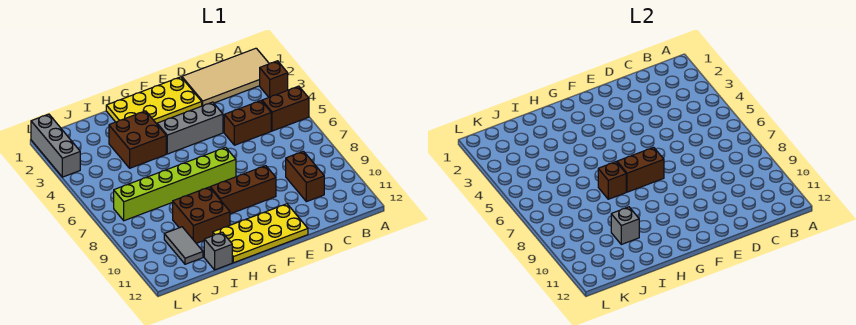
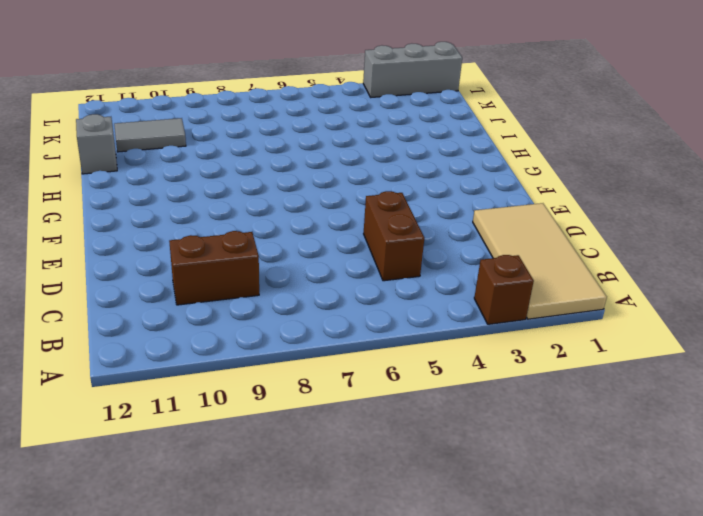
none -> brown brick A5:B5 level 1
none -> yellow plate E1:H2 level 1
none -> grey brick E4:G4 level 1

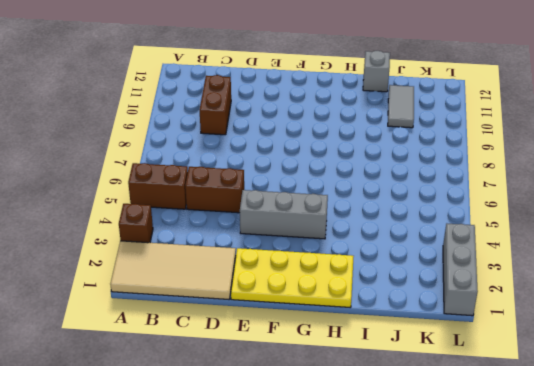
none -> brown brick E9:G9 level 1
none -> yellow plate E11:H12 level 1
none -> lime brick F7:K7 level 1

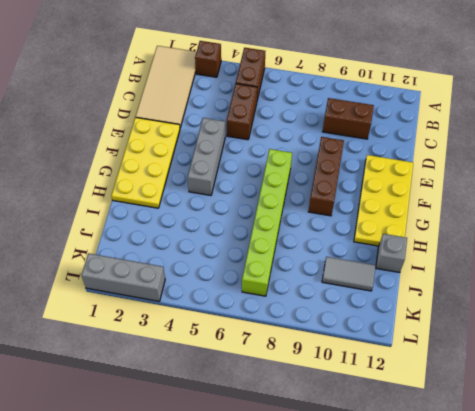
none -> brown brick H3:I4 level 1
none -> brown brick H9:I10 level 1
none -> brown brick F7:G7 level 2

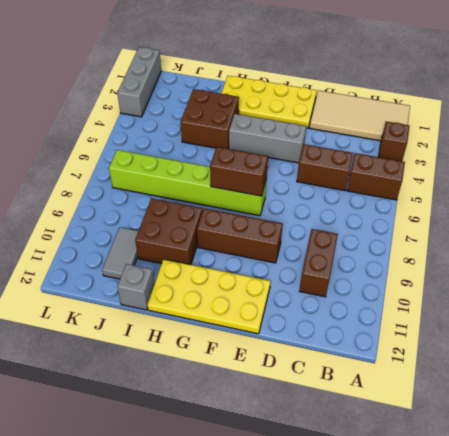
none -> brown brick H7 level 2
none -> grey brick I10 level 2

